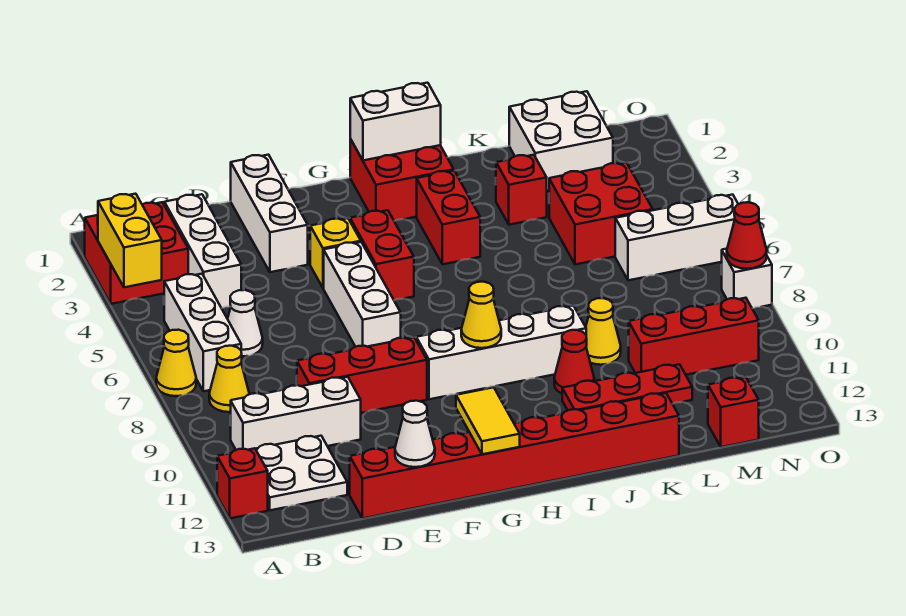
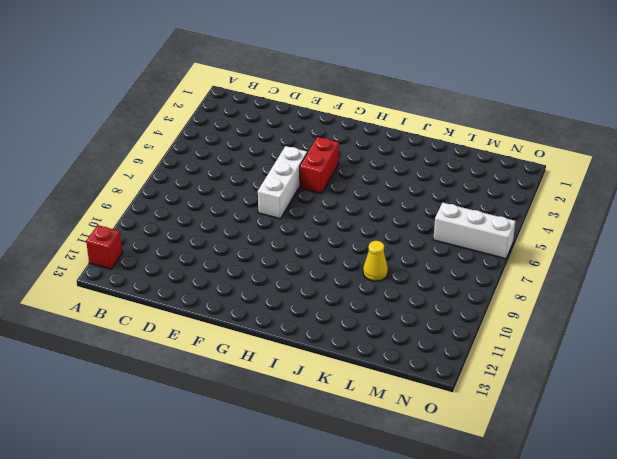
none -> red brick A2:B3 level 1
none -> yellow cone A7 level 1
none -> white brick B5:B7 level 1
none -> yellow cone B8 level 1

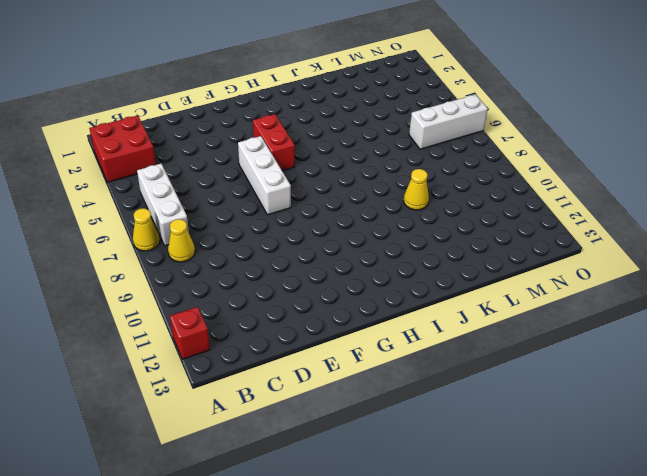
none -> white brick B10:D10 level 1
none -> white plate B11:C12 level 1
none -> white brick C2:C4 level 1
none -> white cone C6 level 1

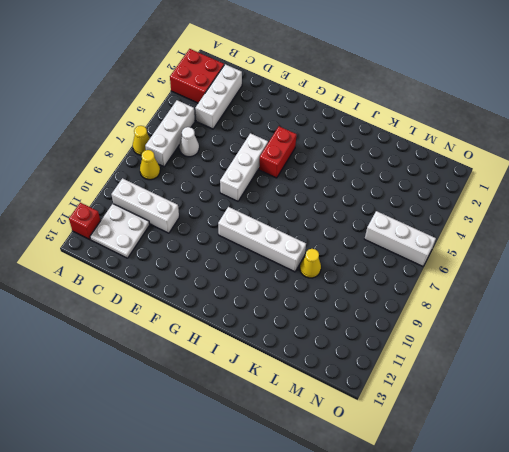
none -> red brick D9:F9 level 1
none -> red brick D13:K13 level 1
none -> white brick E1:E3 level 1
none -> yellow brick F4 level 1

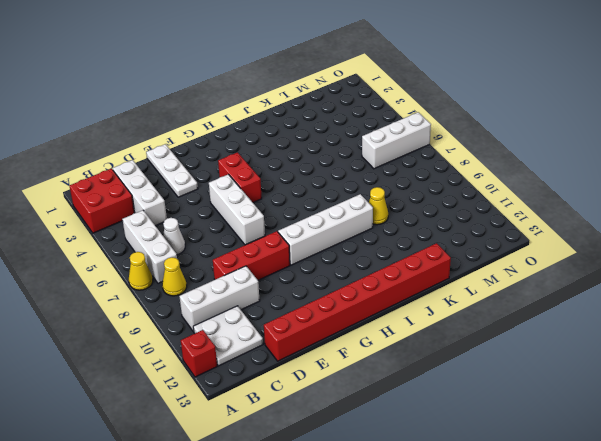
white plate E1:E3 level 1 -> white brick E1:E3 level 1
none -> yellow brick F4 level 1
none -> red brick H1:I2 level 1
none -> red brick I3:I4 level 1
none -> red cone J10 level 1

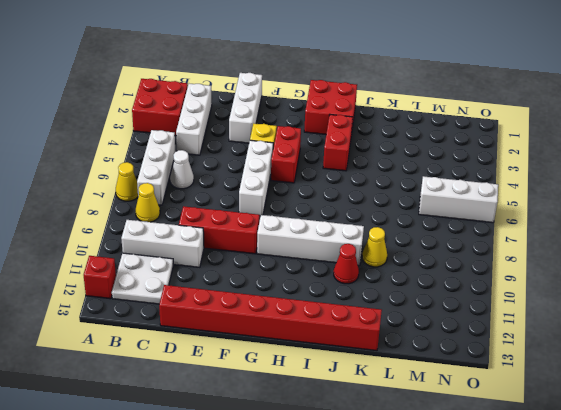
none -> red plate J11:L11 level 1
none -> red brick K3 level 1
none -> white brick L1:M2 level 1
none -> red brick L4:M5 level 1

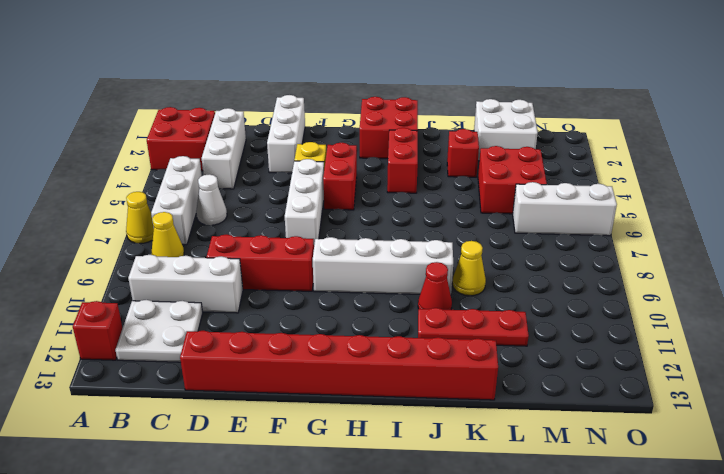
none -> red brick L10:N10 level 1
none -> red brick M13 level 1
none -> white brick O8 level 1
none -> yellow brick A3:A4 level 2

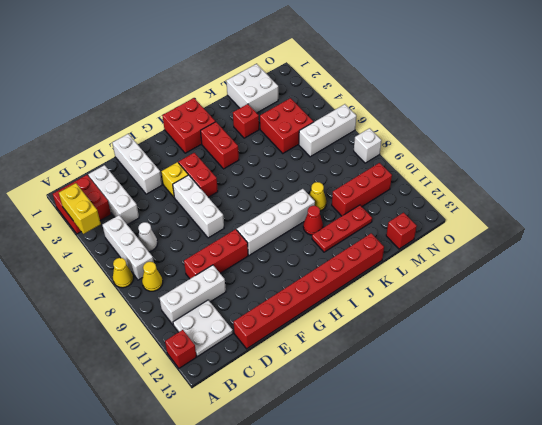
none -> white cone E13 level 2
none -> yellow tile G12:G13 level 2
none -> white brick H1:I1 level 2
none -> yellow cone H9 level 2

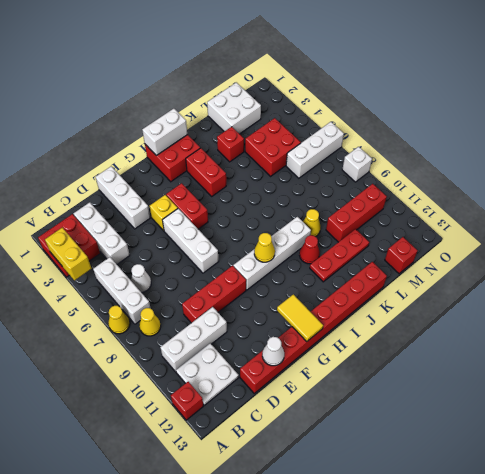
none -> red cone O8 level 2

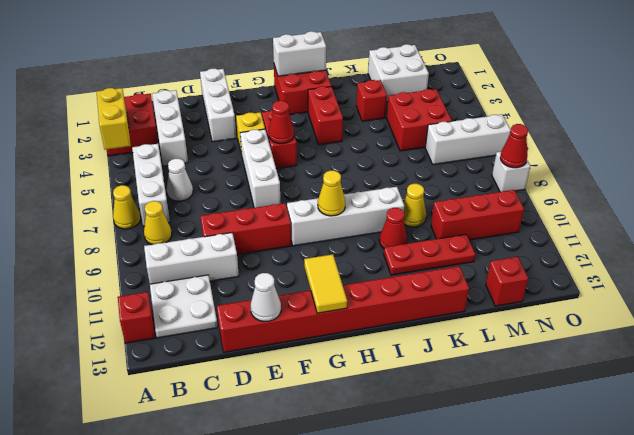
red cone G5 level 2 -> none

